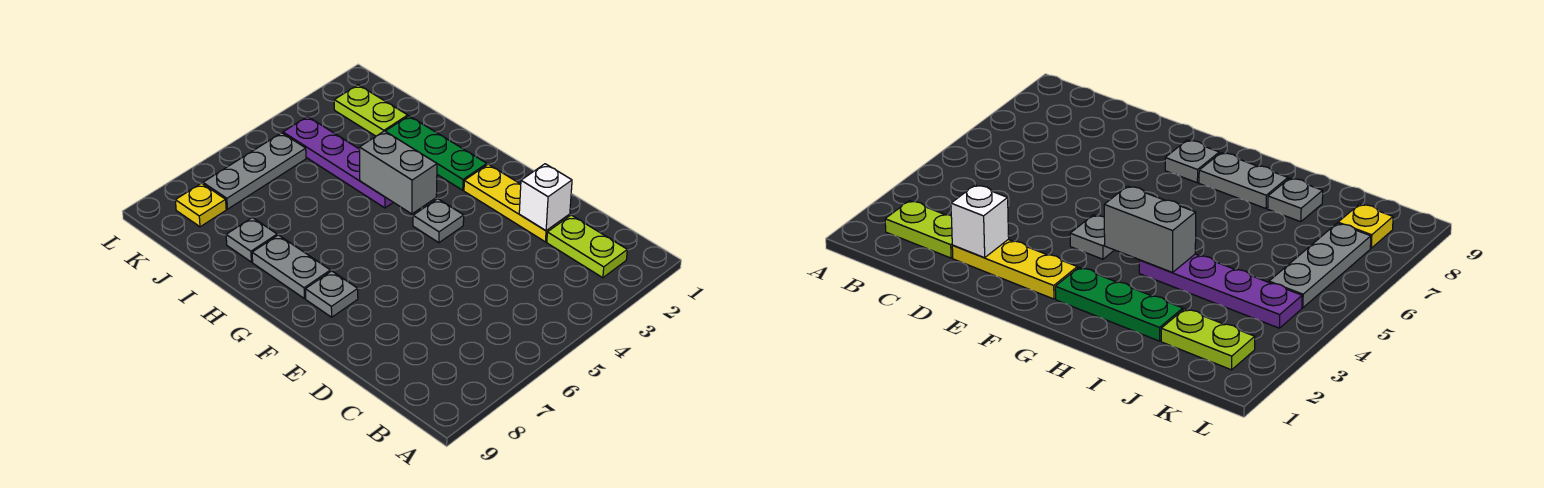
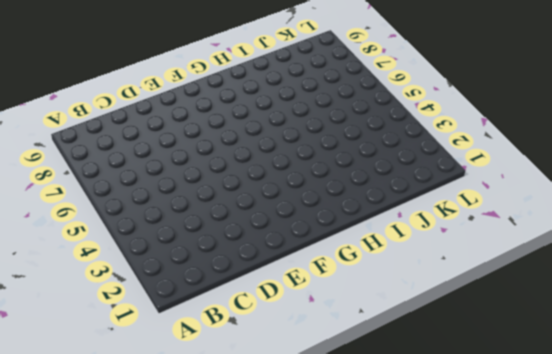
none -> lime plate B2:C2 level 1
none -> yellow plate D2:F2 level 1
none -> grey plate F4 level 1

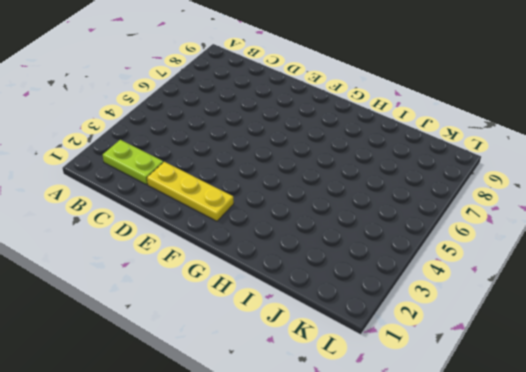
none -> grey plate F4 level 1
none -> grey plate F8 level 1
none -> green plate G2:I2 level 1

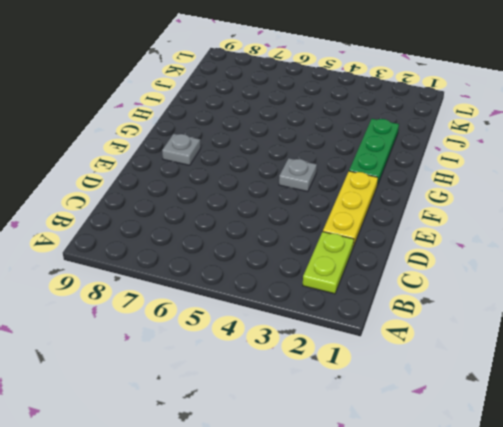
none -> grey plate G8:H8 level 1
none -> purple plate H4:K4 level 1
none -> grey plate I8 level 1

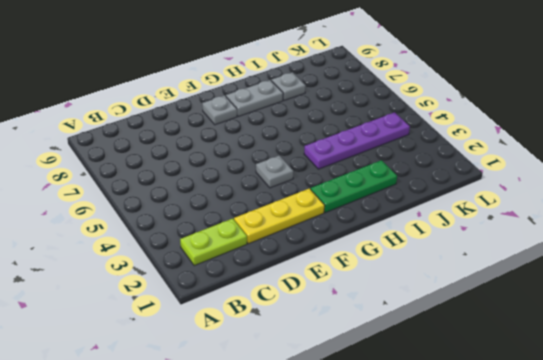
none -> lime plate J2:K2 level 1
none -> grey plate K5:K7 level 1
none -> yellow plate K8 level 1

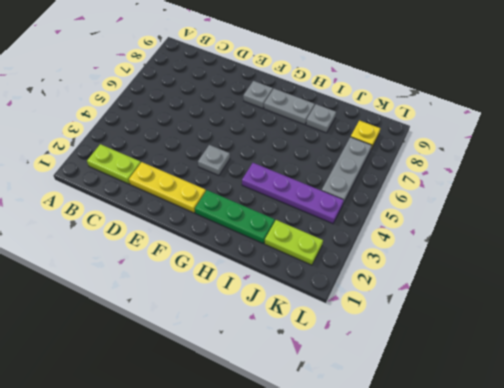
none -> white brick D2 level 2
none -> grey brick G4:H4 level 2

